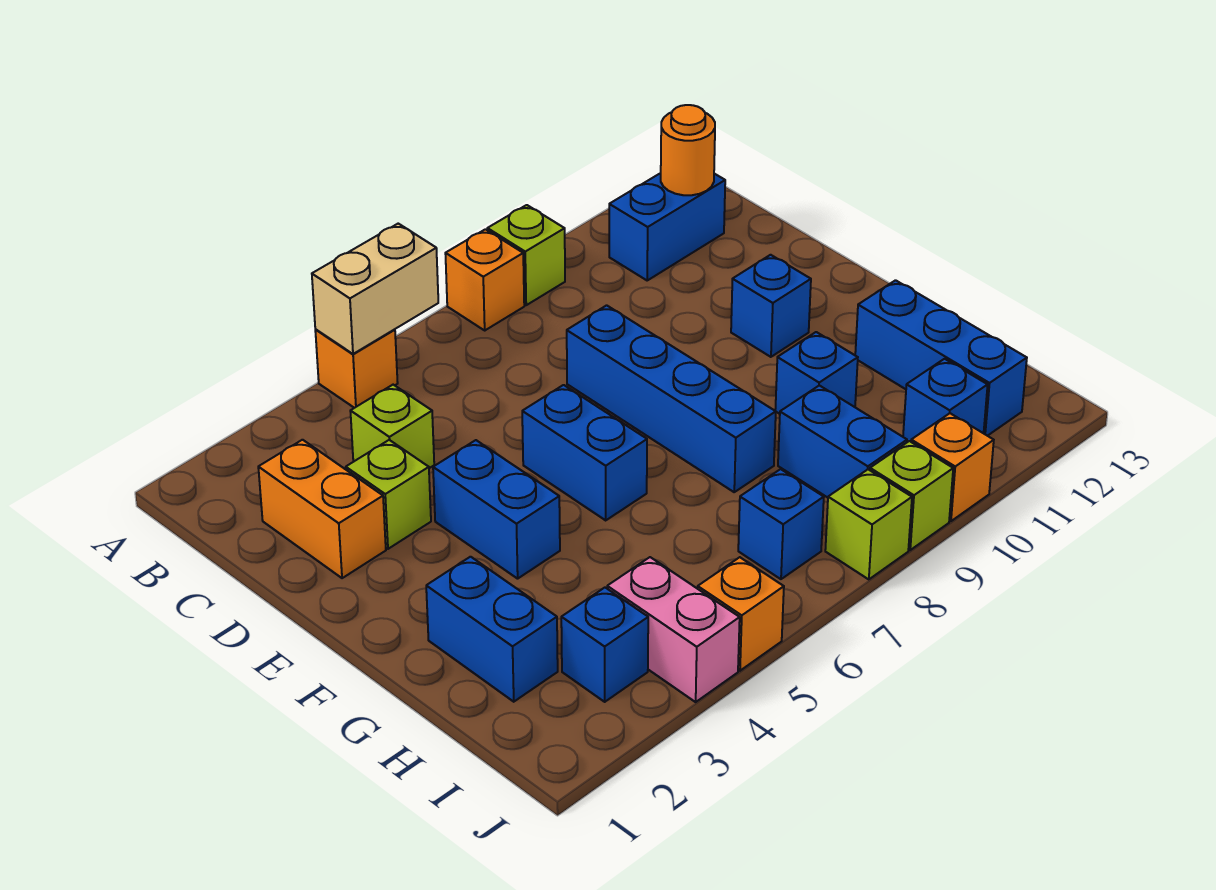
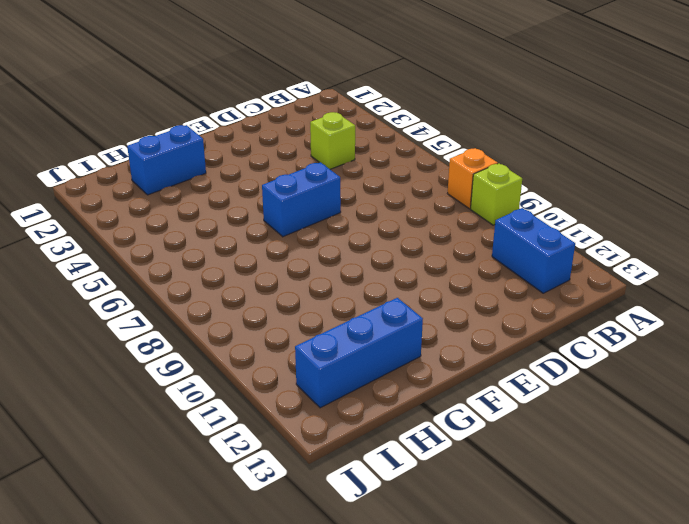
none -> orange brick A5 level 1
none -> orange brick C2:D2 level 1
none -> lime brick D3 level 1

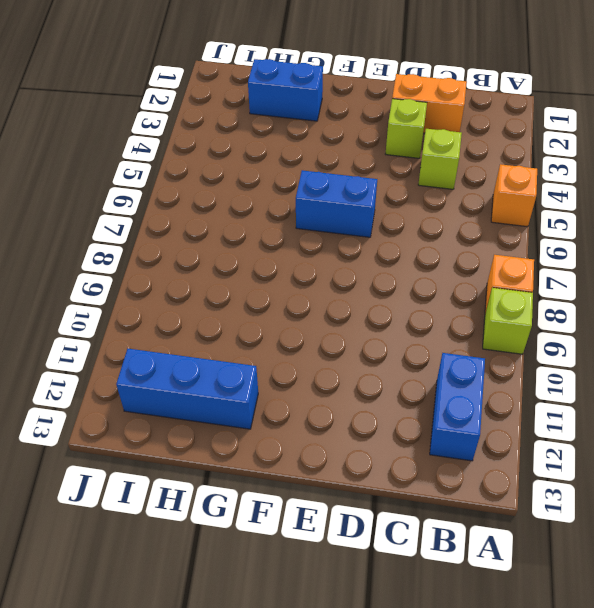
none -> blue brick D8:G8 level 1
none -> blue brick E4:F4 level 1
none -> blue brick E11 level 1

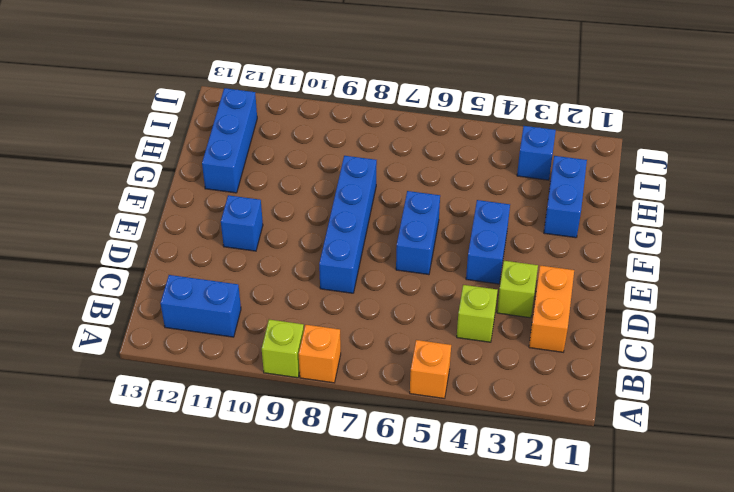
none -> blue brick G10 level 1
none -> blue brick H9:I9 level 1
none -> pink brick I4:J4 level 1

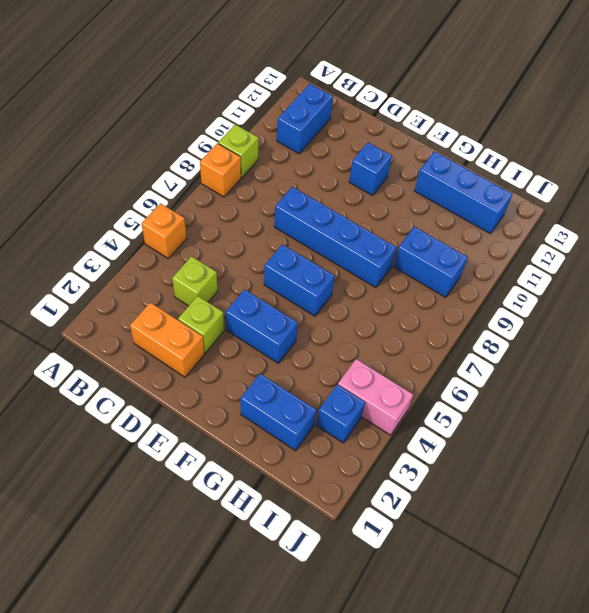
none -> blue brick G10 level 1
none -> blue brick I7 level 1
none -> blue brick I11 level 1

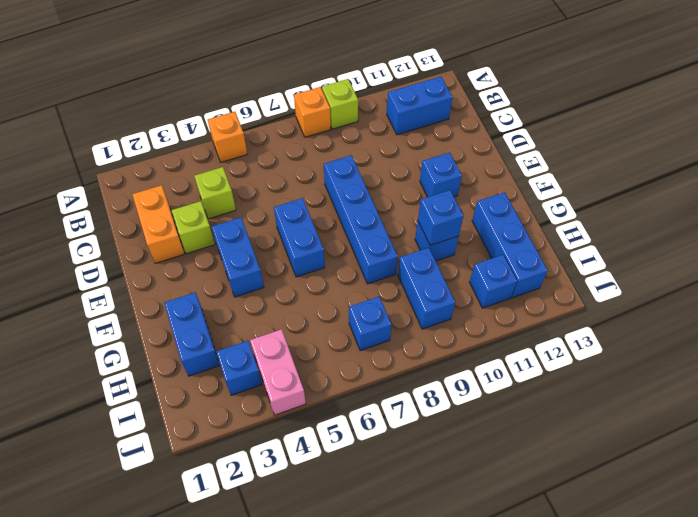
blue brick G10 level 2 -> none
none -> orange brick J5 level 1
none -> lime brick J8 level 1
none -> lime brick J9 level 1

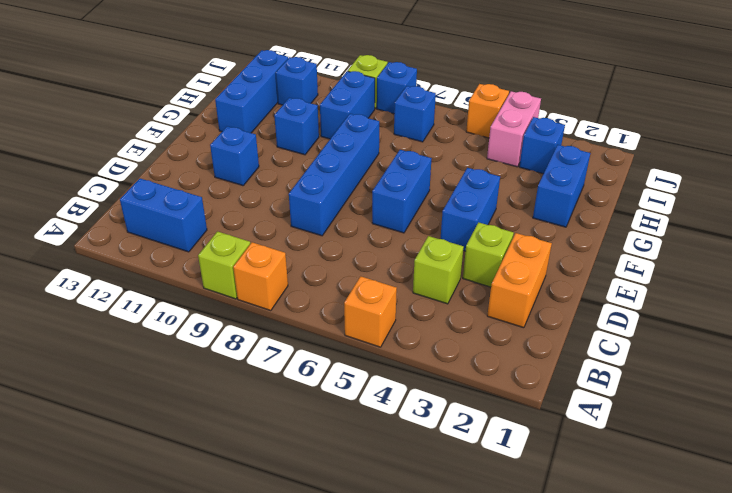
blue brick J8 level 1 -> lime brick J8 level 1
none -> orange brick J10 level 1
none -> tan brick A5:A6 level 2
none -> orange round brick B12 level 2

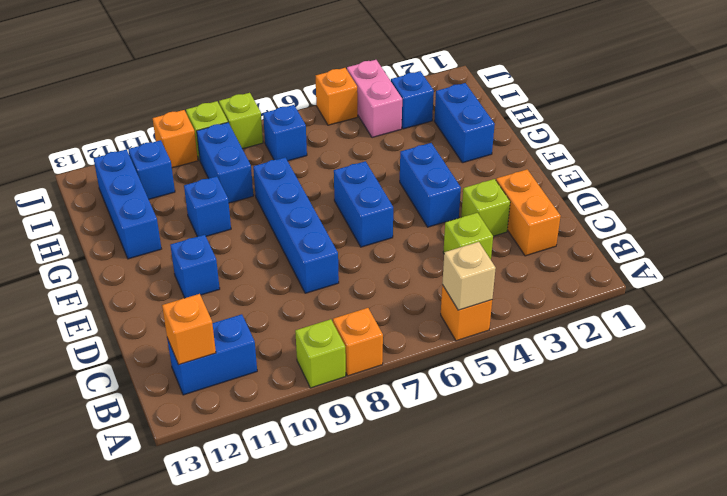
tan brick A5 level 2 -> tan brick A5:A6 level 2
orange brick B12 level 2 -> orange round brick B12 level 2

